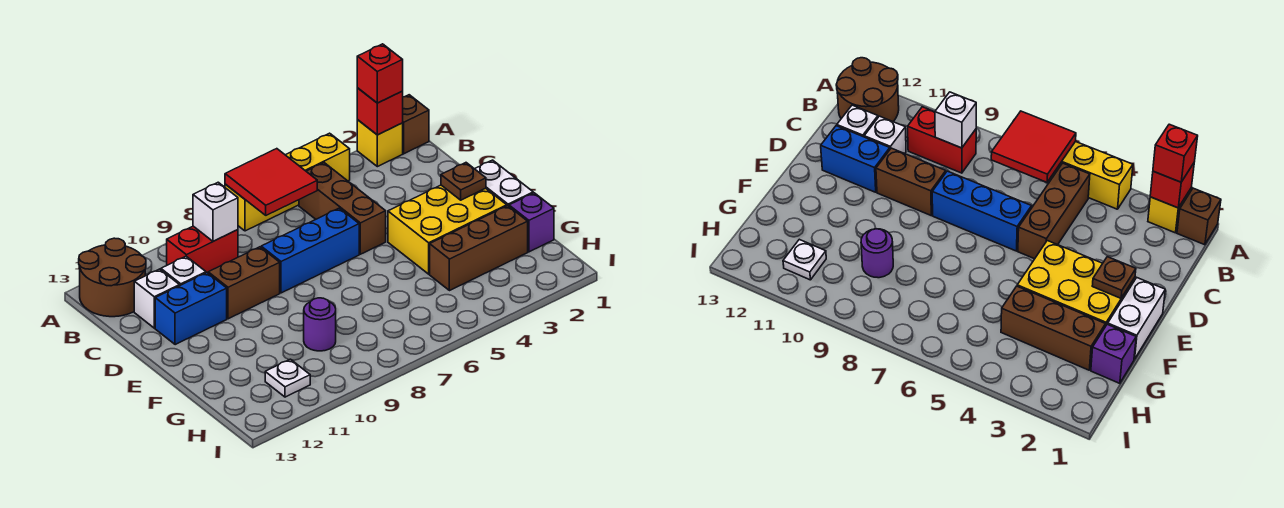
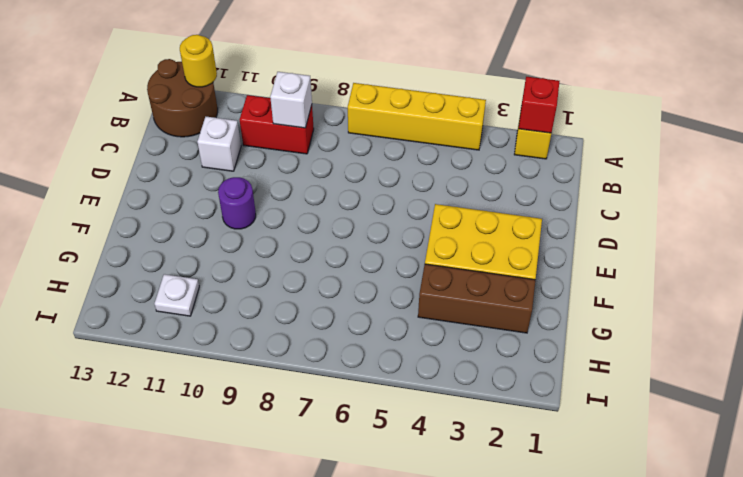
yellow round brick A12 level 2 -> none
purple round brick E10 level 1 -> purple round brick G9 level 1
none -> brown brick A1 level 1
none -> brown brick B5:D5 level 1
none -> white brick C12 level 1

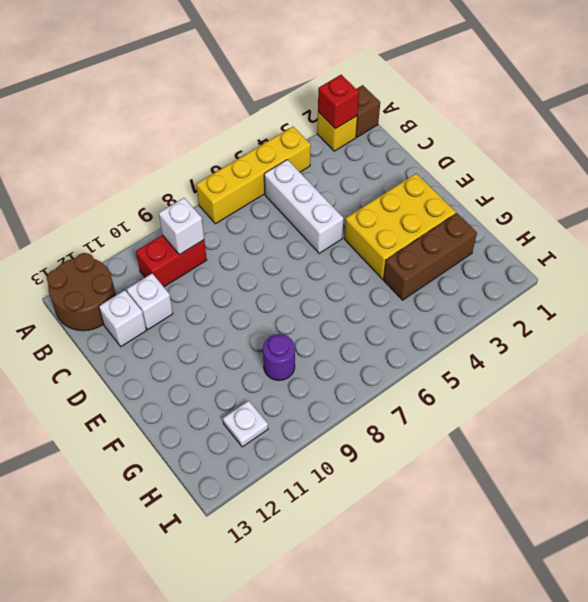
white brick B5:D5 level 1 -> brown brick B5:D5 level 1
none -> blue brick D6:D8 level 1
none -> brown brick D9:D10 level 1
none -> blue brick D11:D12 level 1

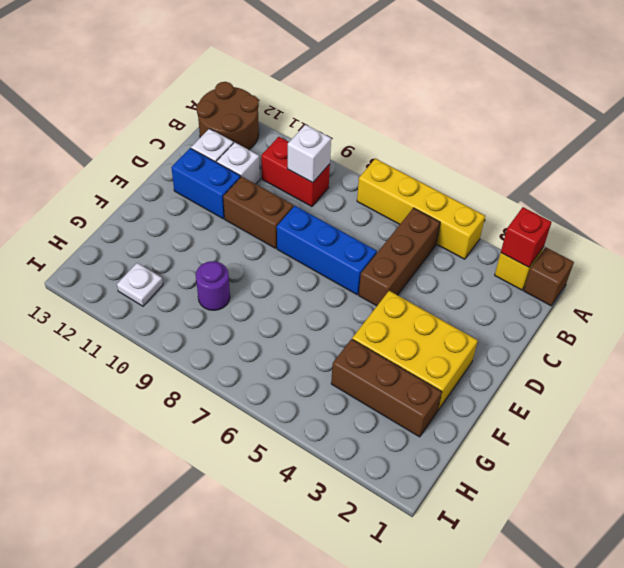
none -> white brick E1:F1 level 1
none -> purple brick G1 level 1
none -> red tile A6:B7 level 2

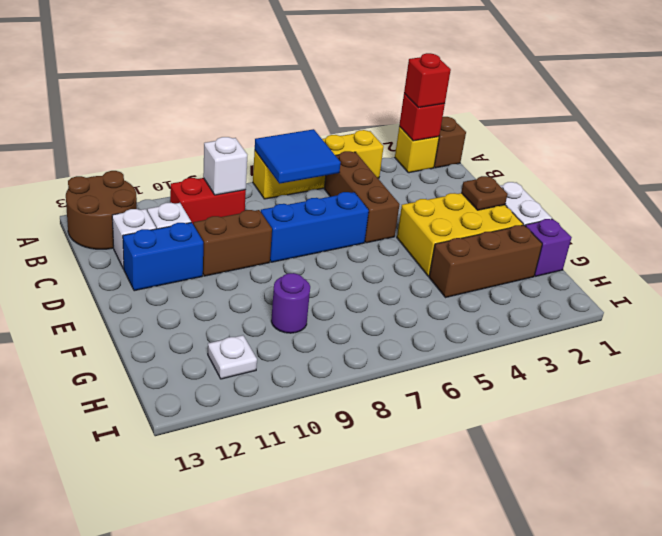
blue tile A6:B7 level 2 -> red tile A6:B7 level 2

